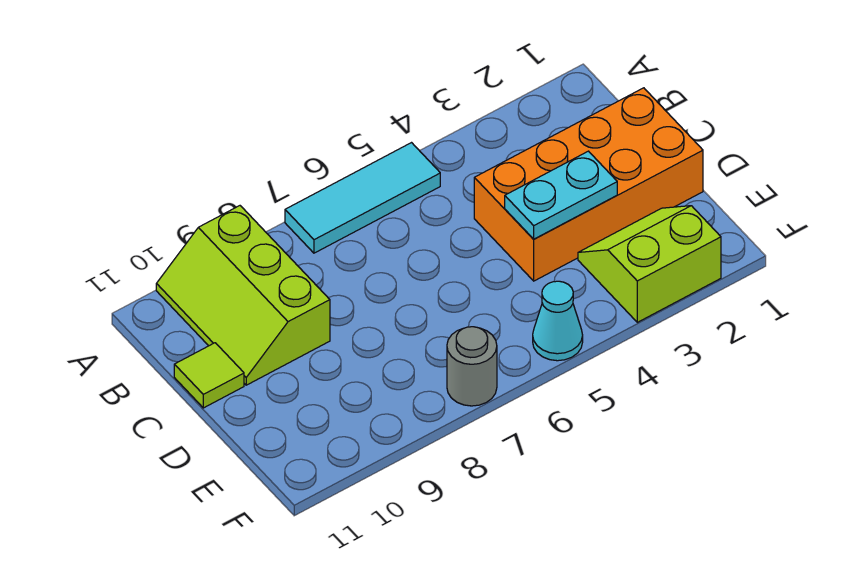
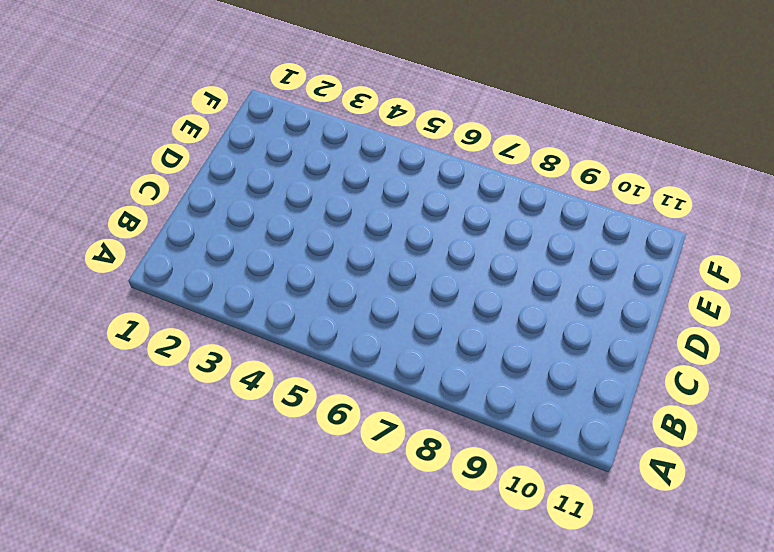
none -> cyan tile A5:A7 level 1
none -> lime slope A9:C10 level 1 top 9

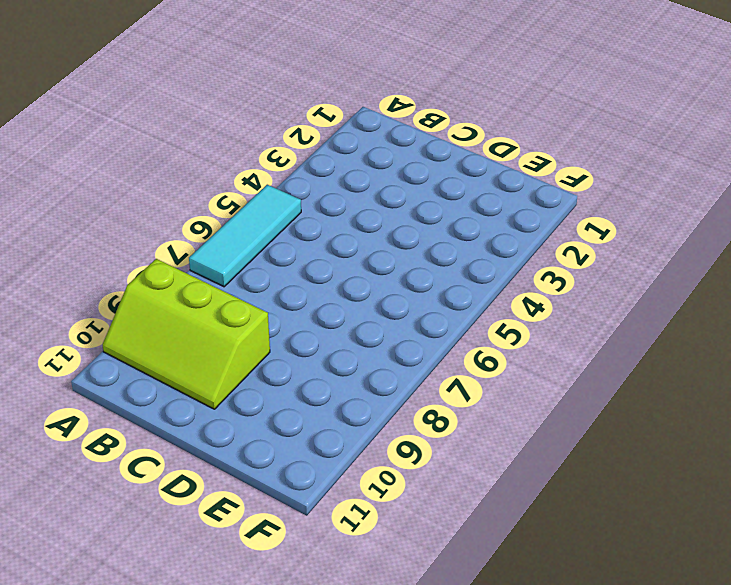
none -> orange brick C1:D4 level 1
none -> lime tile C11 level 1

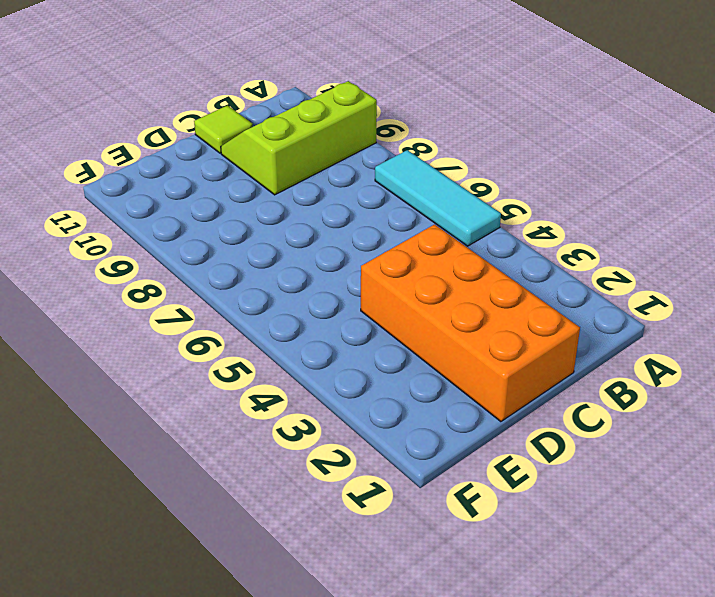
none -> lime slope E2:F3 level 1 top F
none -> cyan cone F5 level 1

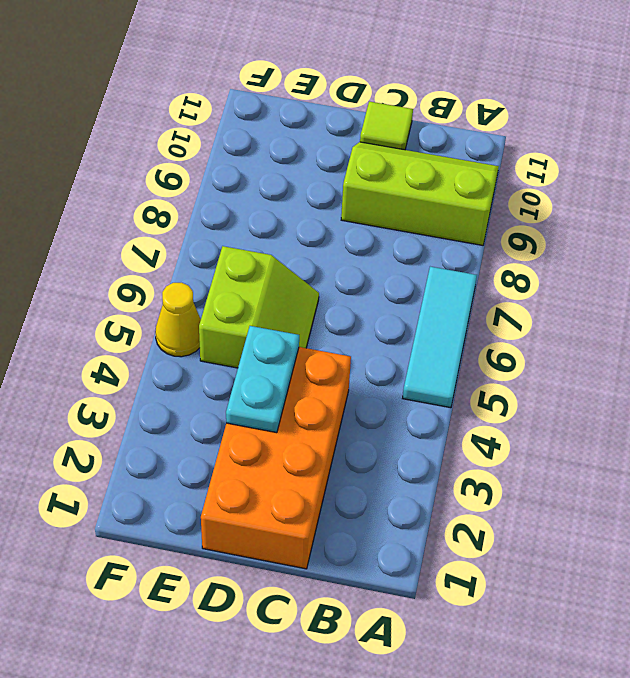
lime slope D5:E6 level 1 top E -> lime slope E2:F3 level 1 top F
yellow cone F5 level 1 -> cyan cone F5 level 1
none -> grey round brick F7 level 1

